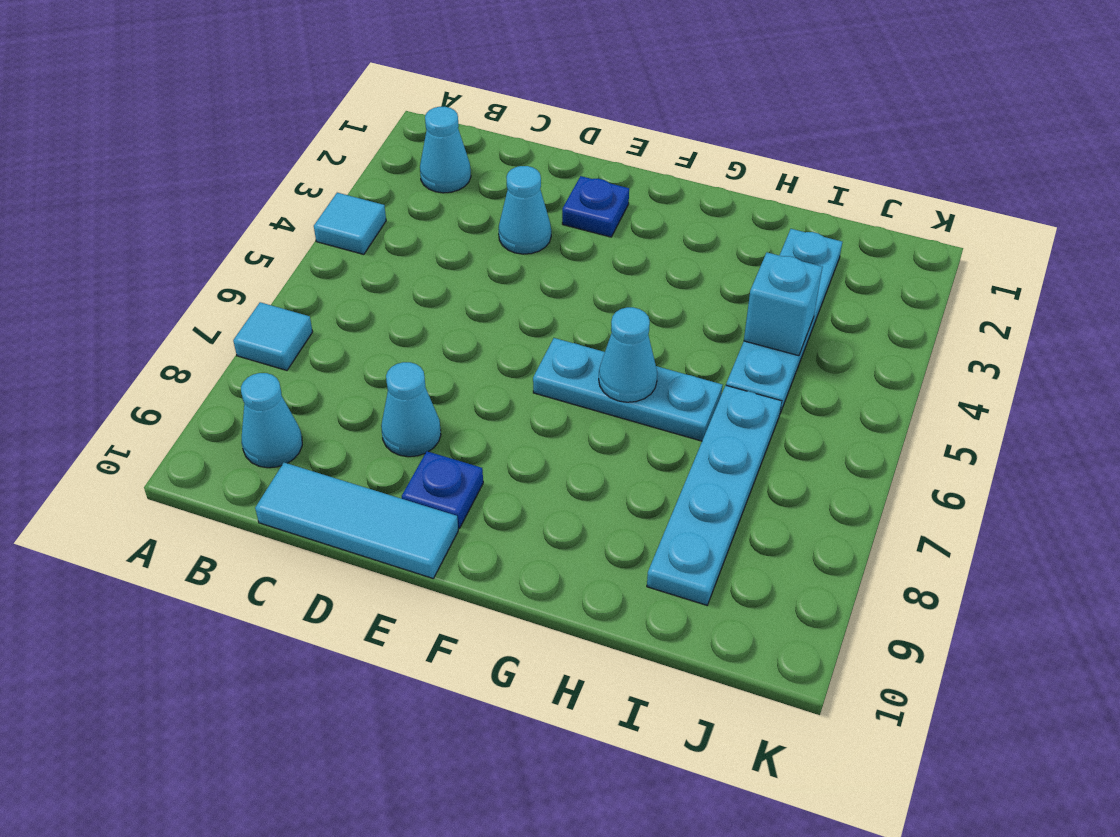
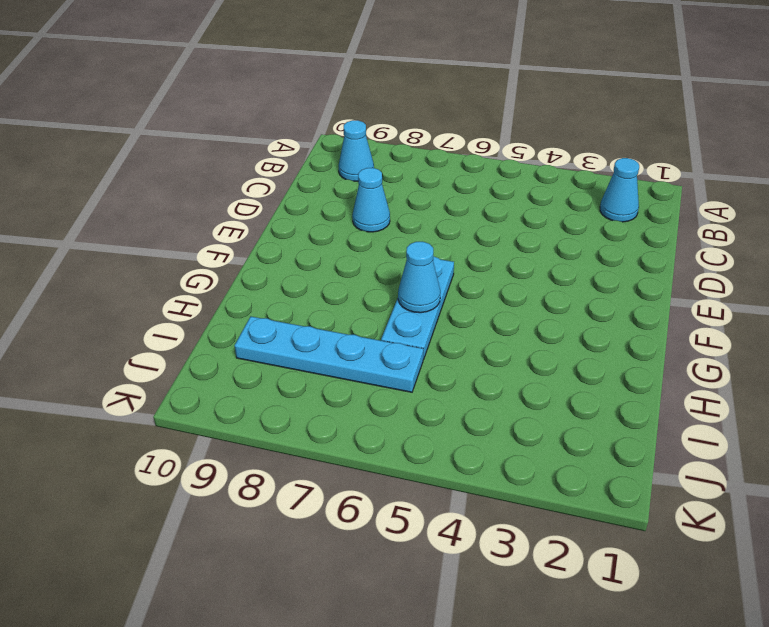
none -> cyan tile A4 level 1
none -> cyan tile A7 level 1
none -> cyan tile C10:E10 level 1

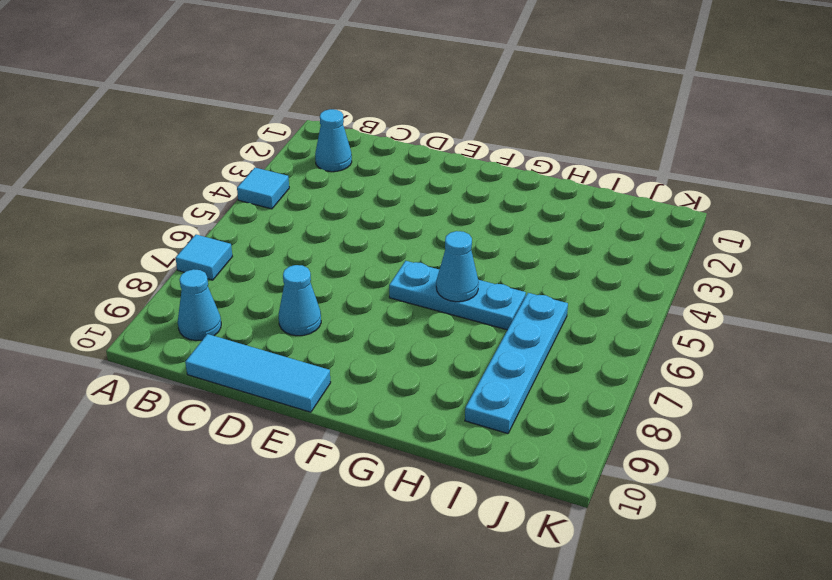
none -> cyan cone D3 level 1
none -> blue plate E2 level 1
none -> blue plate E9 level 1

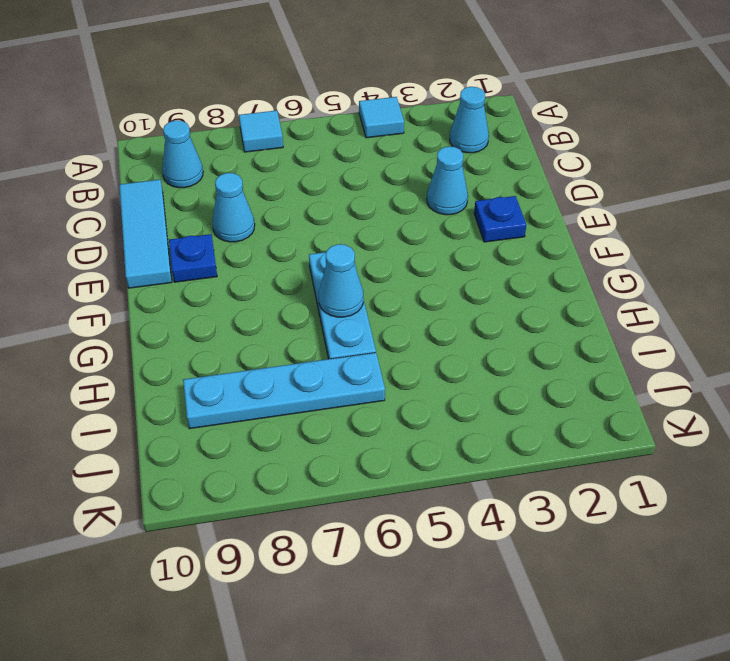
none -> cyan plate I2:I5 level 1
none -> cyan brick I4 level 2

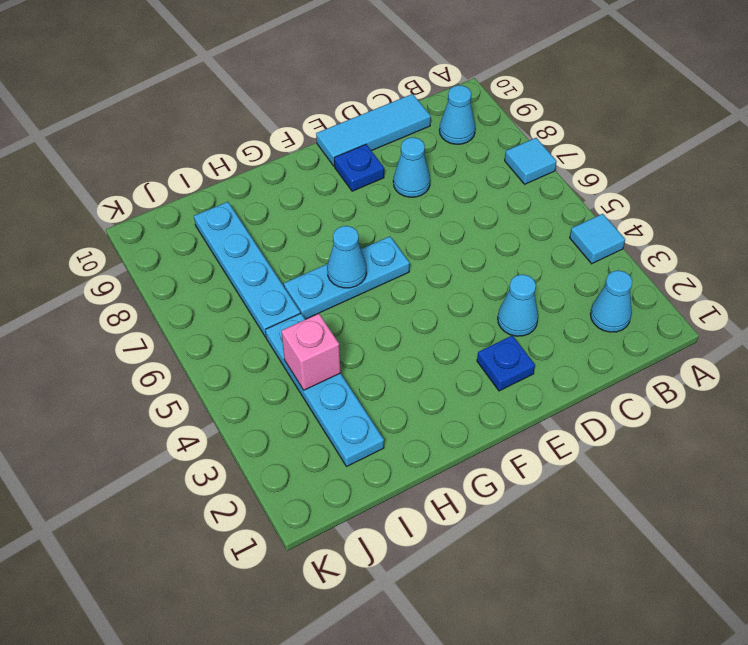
pink brick I4 level 2 -> cyan brick I4 level 2

